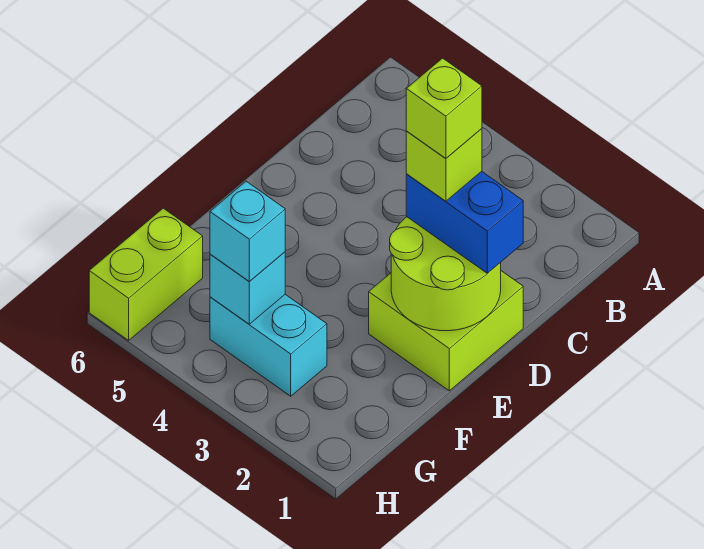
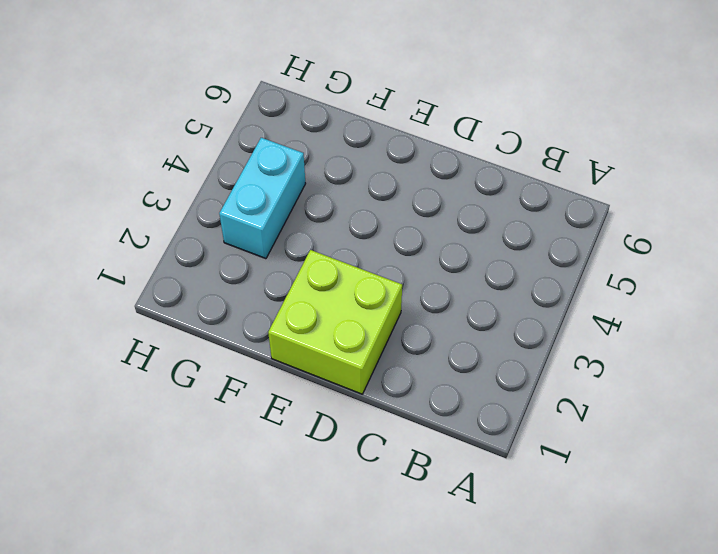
none -> lime brick G6:H6 level 1
none -> lime round brick D1:E2 level 2

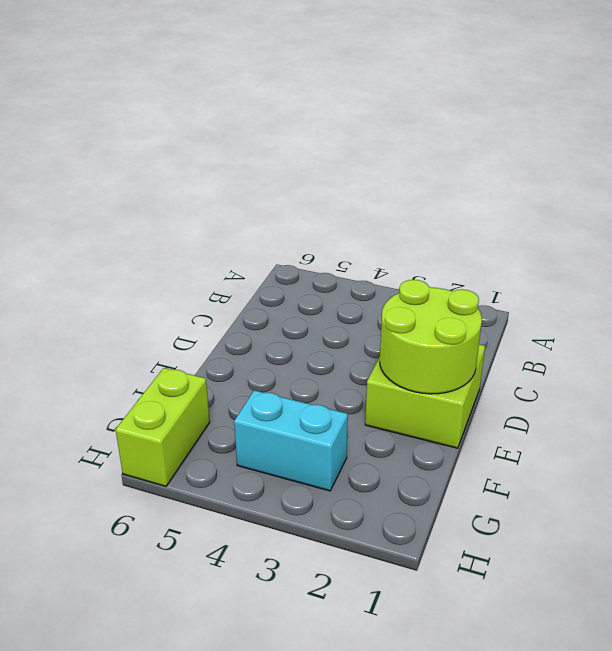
none -> cyan brick G4 level 2
none -> blue brick D1:D2 level 3

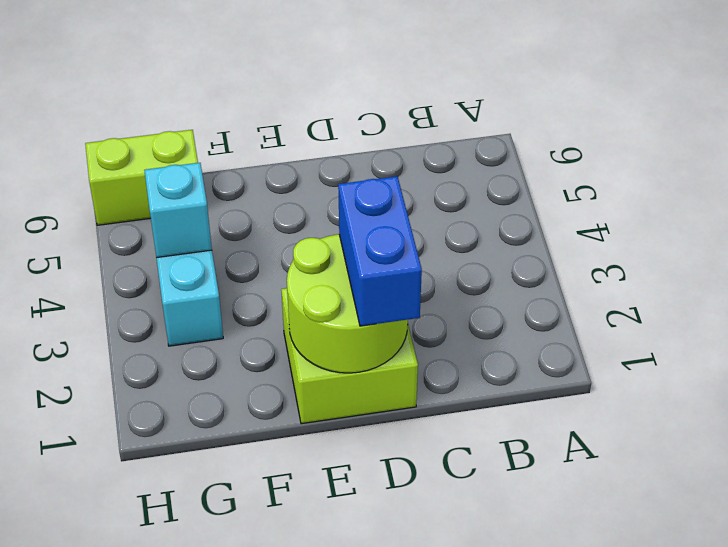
none -> cyan brick G4 level 3
none -> lime brick D2 level 4

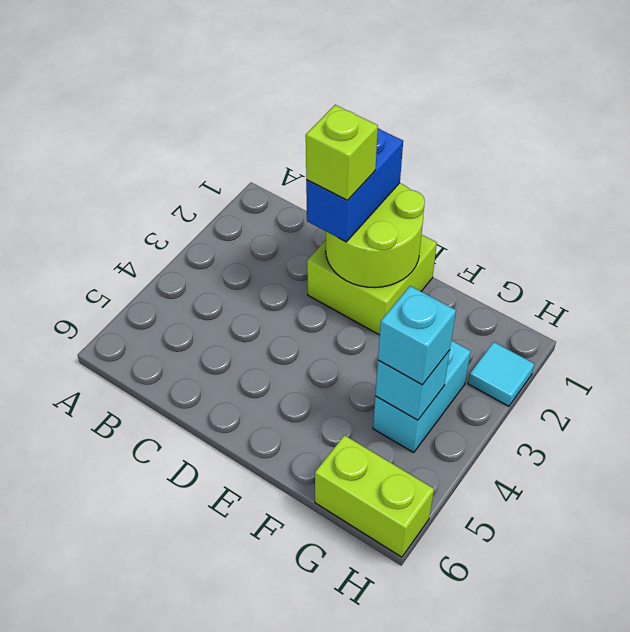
cyan tile H2 level 1 -> none
none -> lime brick D2 level 5

